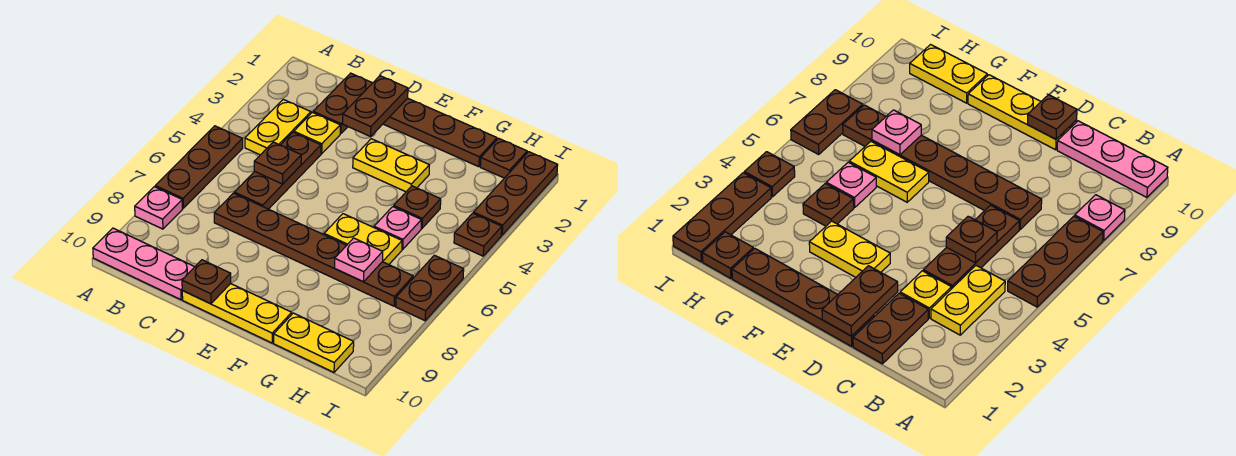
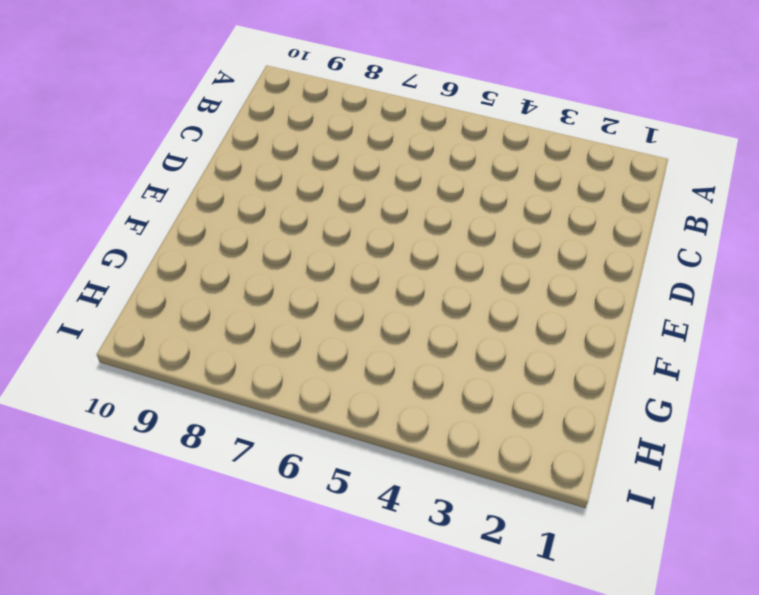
none -> brown plate A5:A7 level 1
none -> pink plate A8 level 1
none -> pink plate A10:C10 level 1

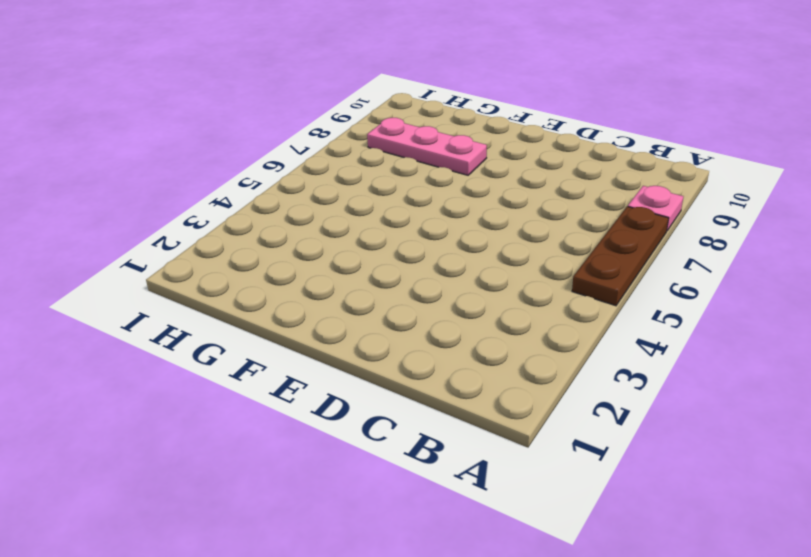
pink plate F8:H8 level 1 -> pink plate A10:C10 level 1
none -> yellow plate B3:B4 level 1
none -> brown plate C1:C2 level 1
none -> yellow plate C3 level 1

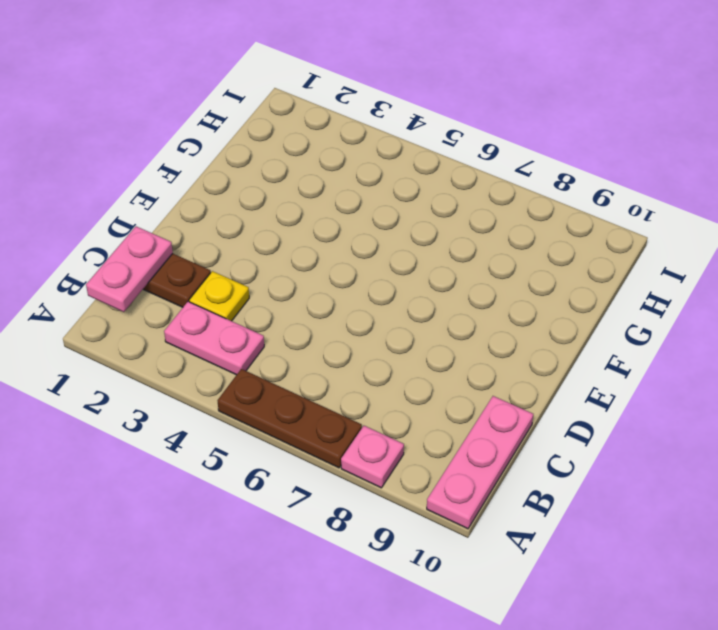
pink plate B1:C1 level 2 -> none
pink plate B3:B4 level 1 -> yellow plate B3:B4 level 1
none -> brown plate C4:C6 level 1
none -> brown plate C7:H7 level 1
none -> brown plate D1:G1 level 1

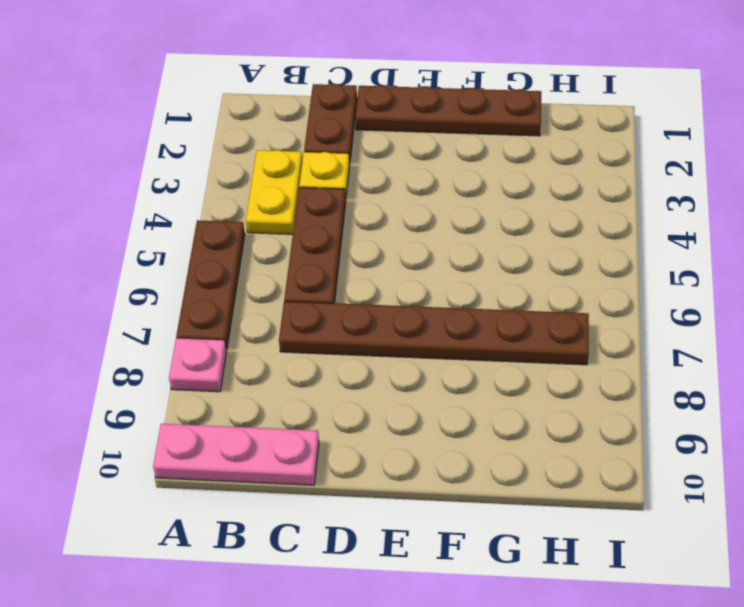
none -> yellow plate D10:F10 level 1
none -> yellow plate E3:F3 level 1
none -> yellow plate F6:G6 level 1

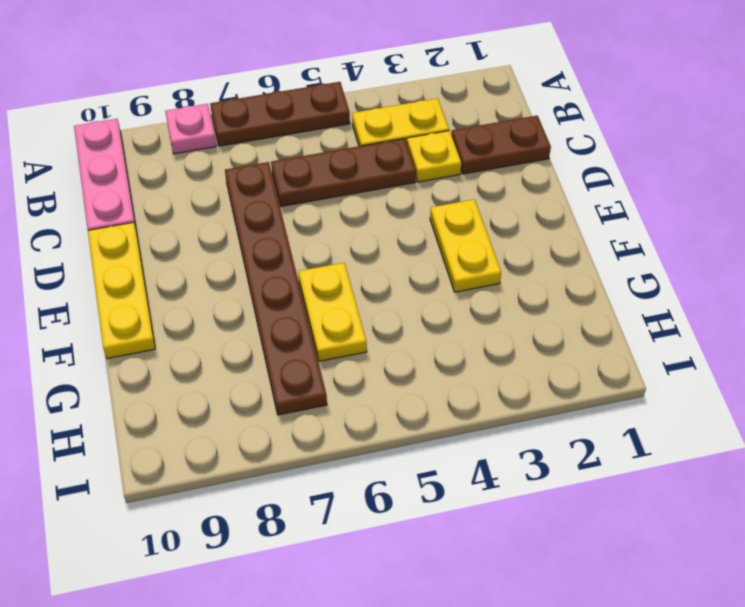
none -> brown plate D1:G1 level 1
none -> brown plate G4 level 1
none -> pink plate G5 level 1

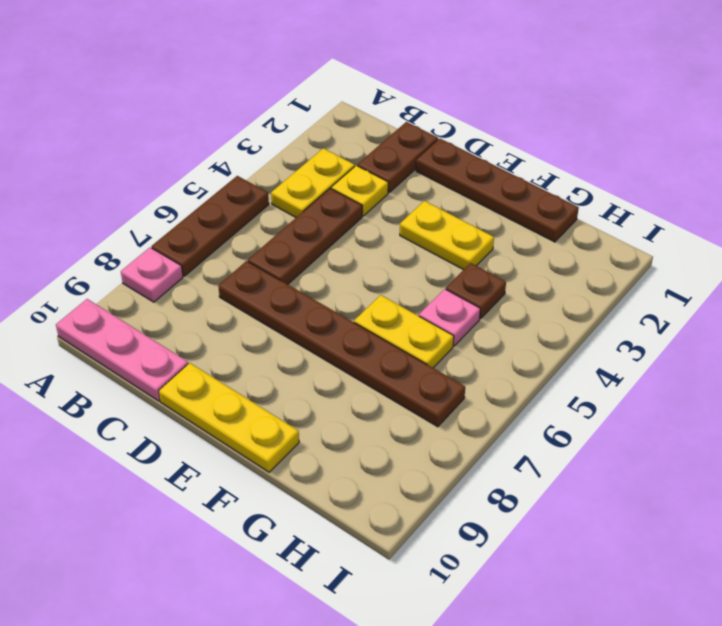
none -> yellow plate G10:H10 level 1
none -> brown plate H1 level 1
none -> brown plate I1:I3 level 1

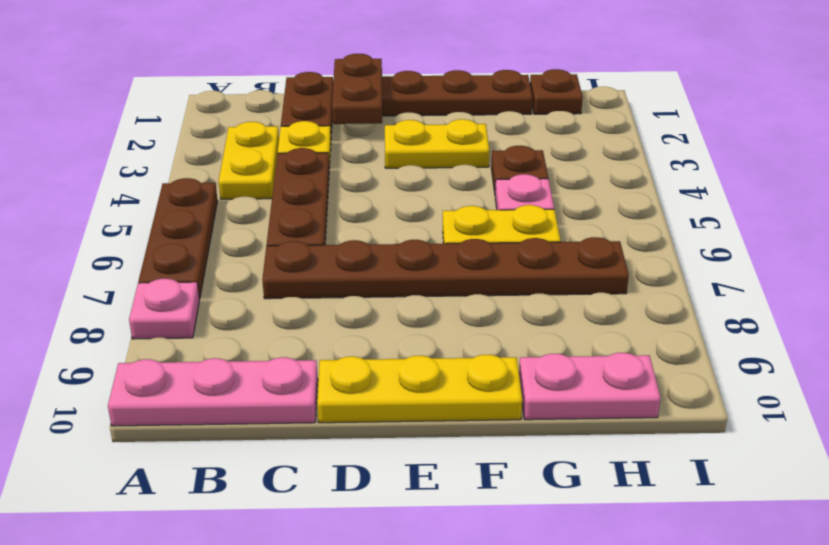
pink plate G10:H10 level 1 -> yellow plate G10:H10 level 1
none -> brown plate I1:I3 level 1
none -> brown plate I4 level 1
none -> brown plate I6:I7 level 1

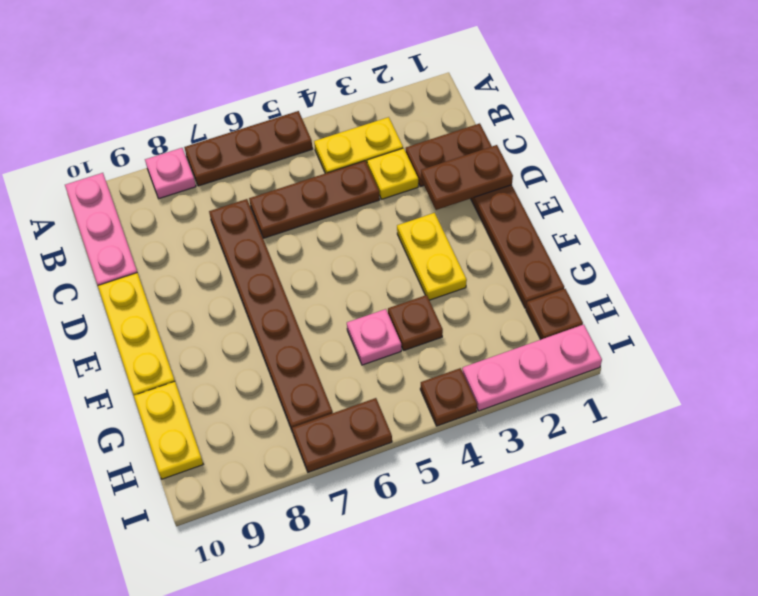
pink plate I1:I3 level 1 -> brown plate I1:I3 level 1
none -> yellow plate F6:G6 level 1
none -> brown plate C5 level 2
none -> brown plate D10 level 2

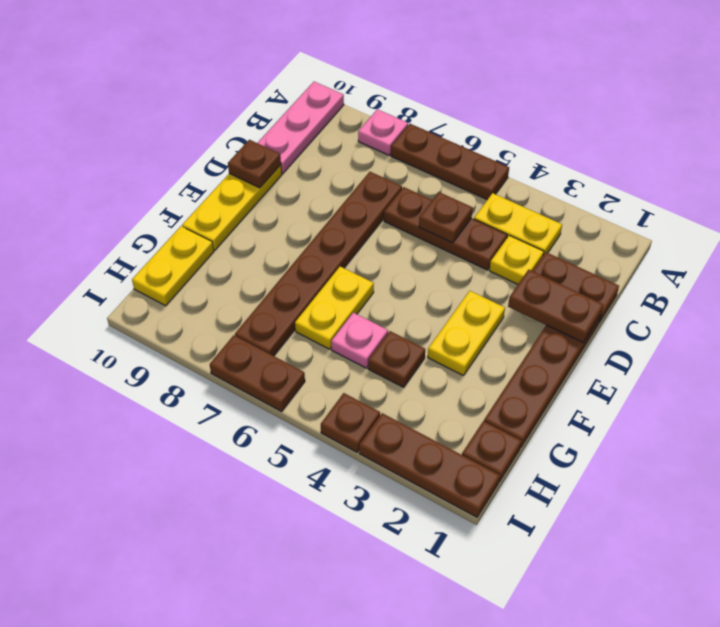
none -> pink plate G7 level 2

